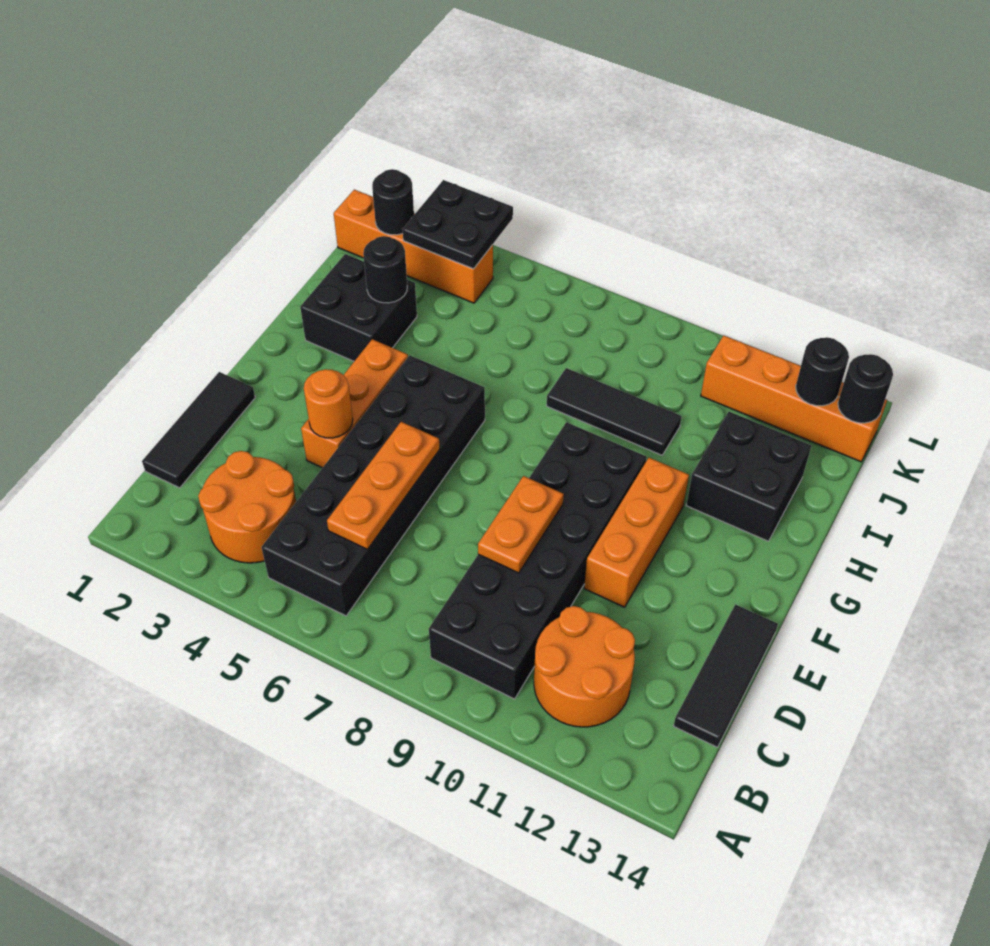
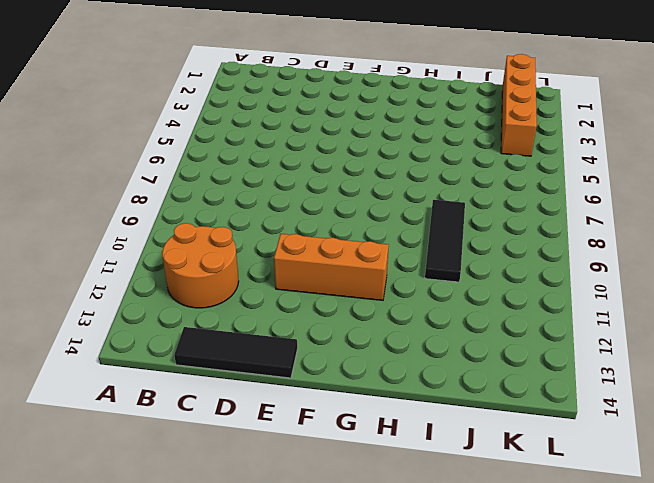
none -> orange round brick B3:C4 level 1
none -> black brick B5:G6 level 1
none -> black brick B9:G10 level 1

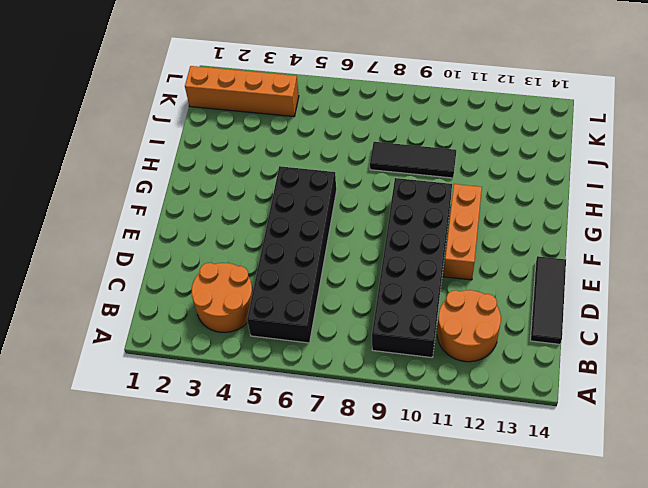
none -> black tile C1:E1 level 1
none -> orange brick E4:G4 level 1
none -> black brick H2:I3 level 1

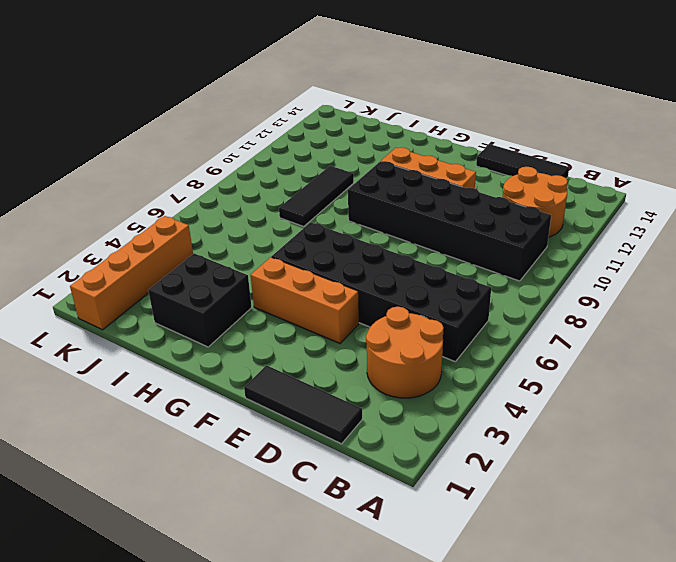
none -> black brick H12:I13 level 1
none -> orange brick K11:K14 level 1
none -> orange plate C6:E6 level 2

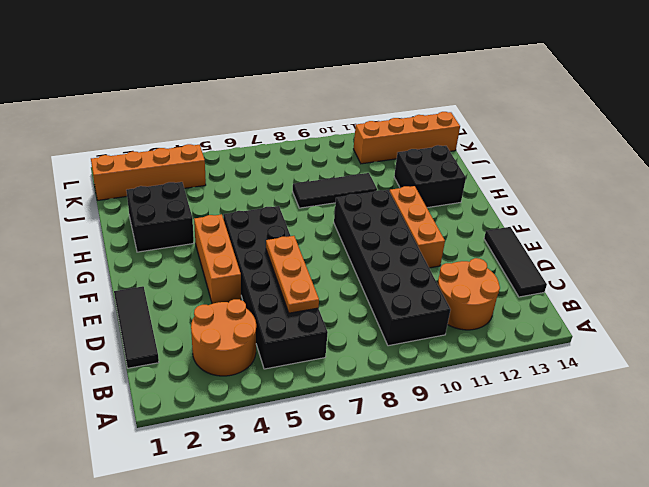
none -> orange plate D9:E9 level 2
none -> orange round brick E4 level 2
none -> black round brick I3 level 2

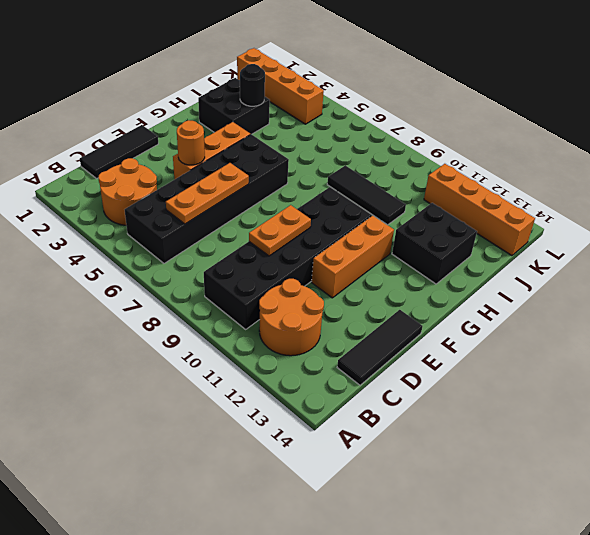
none -> black round brick K2 level 2
none -> black plate K3:L4 level 2
none -> black round brick K13 level 2

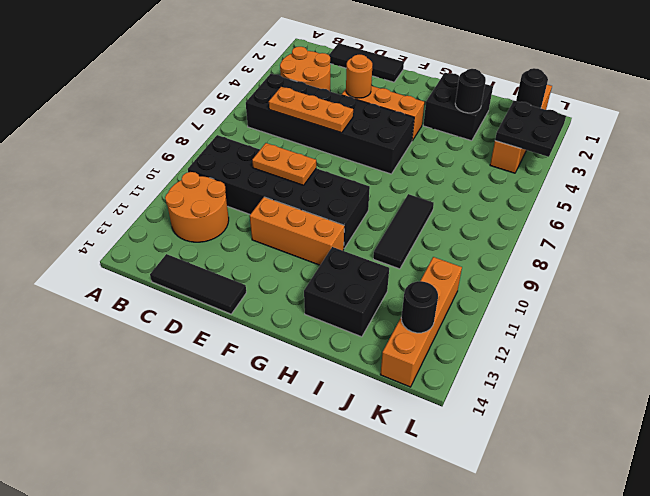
none -> black round brick K14 level 2

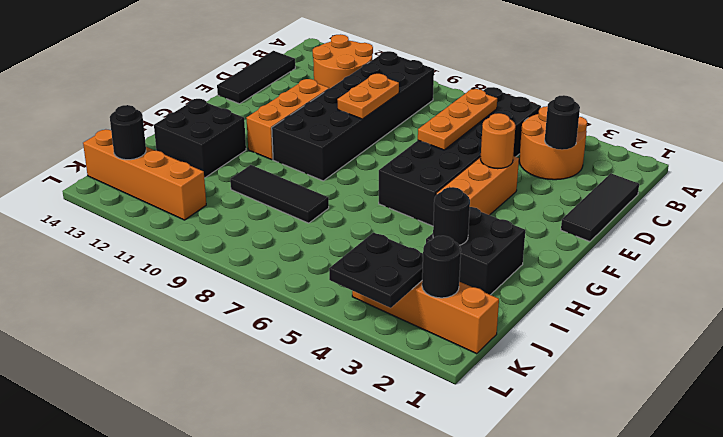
black round brick C3 level 2 -> black round brick K14 level 2

